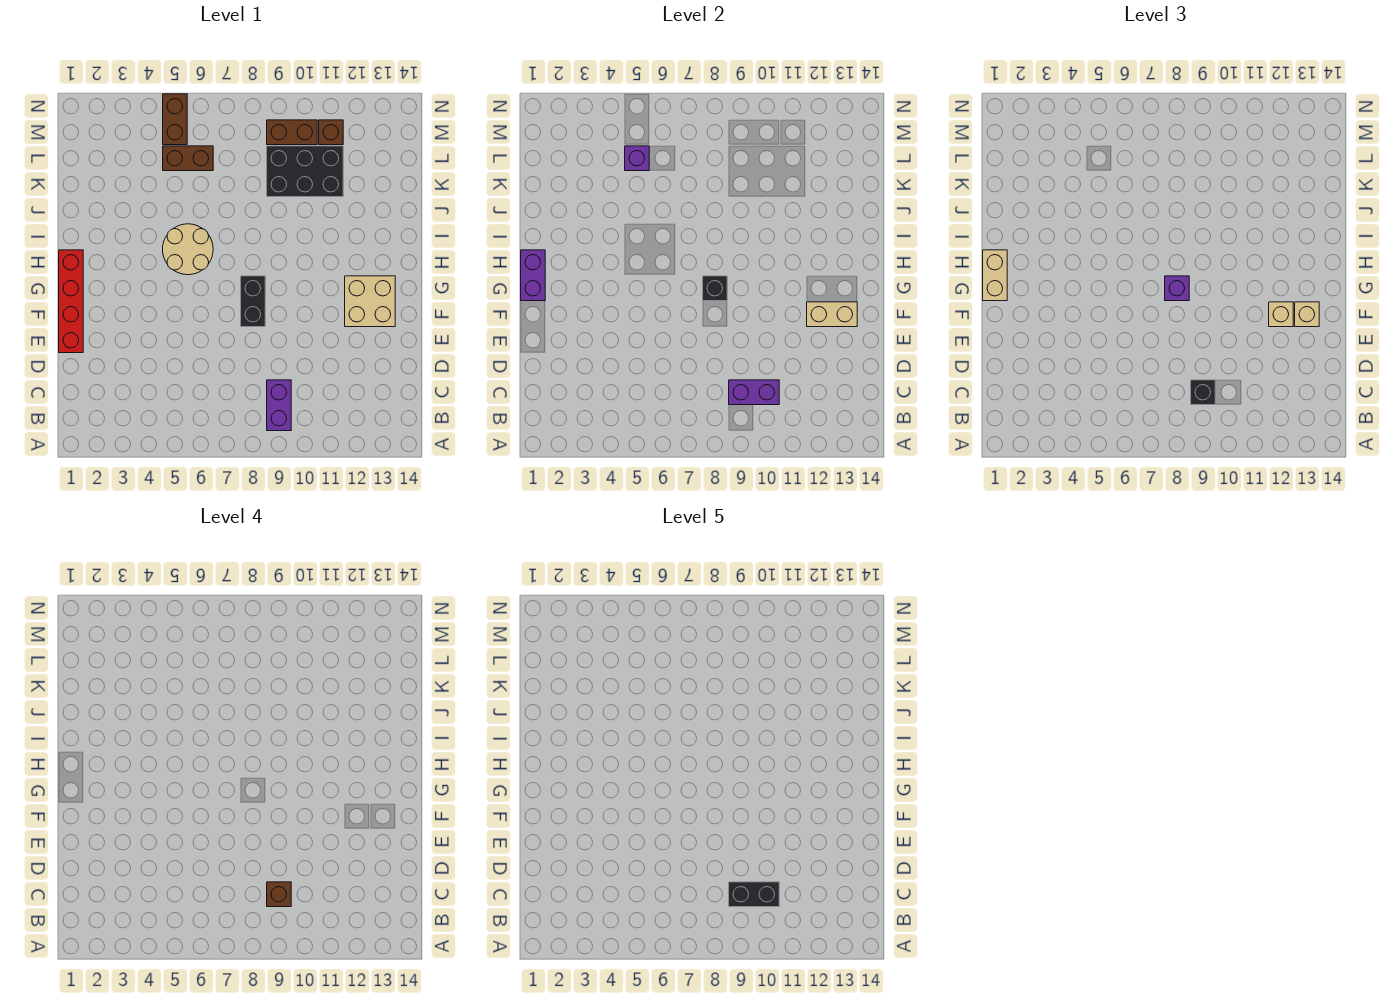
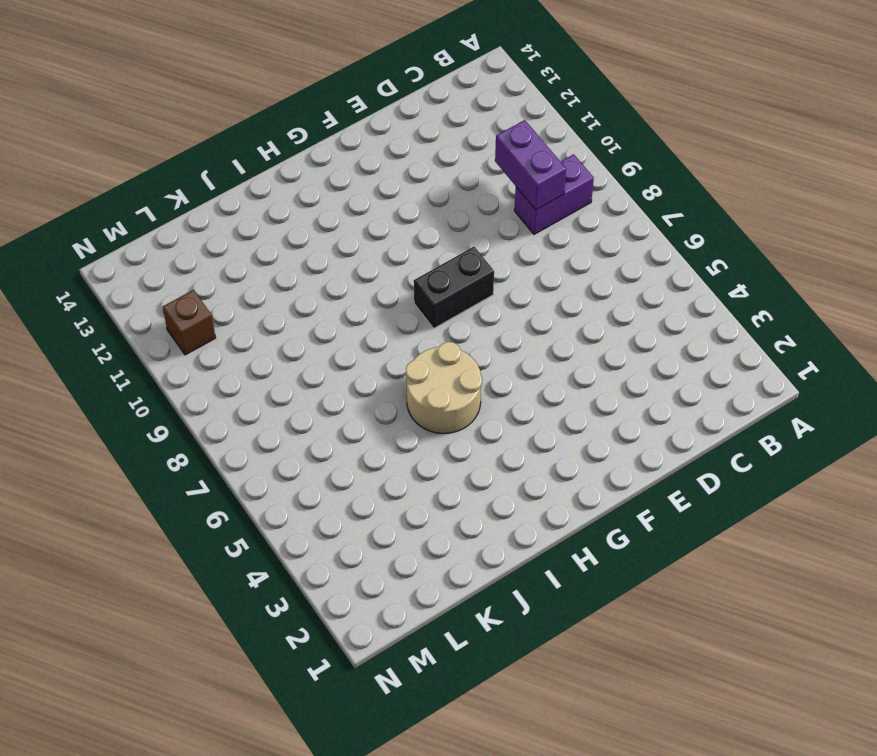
none -> red brick E1:H1 level 1
none -> tan brick F12:G13 level 1
none -> black brick K9:L11 level 1

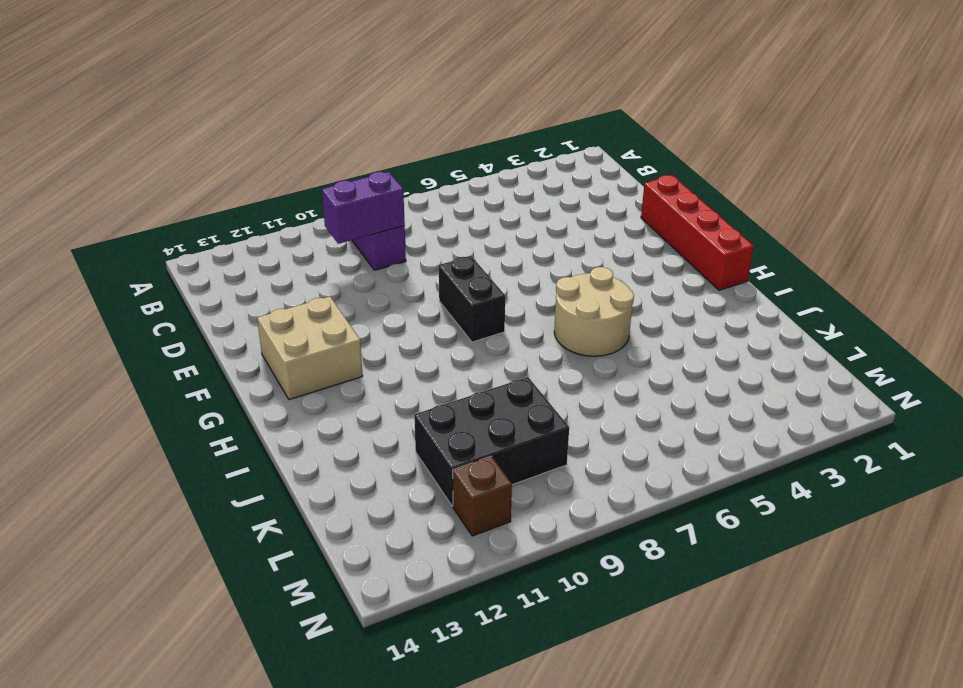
none -> brown brick L5:L6 level 1
none -> brown brick M5:N5 level 1
none -> brown brick M9:M10 level 1

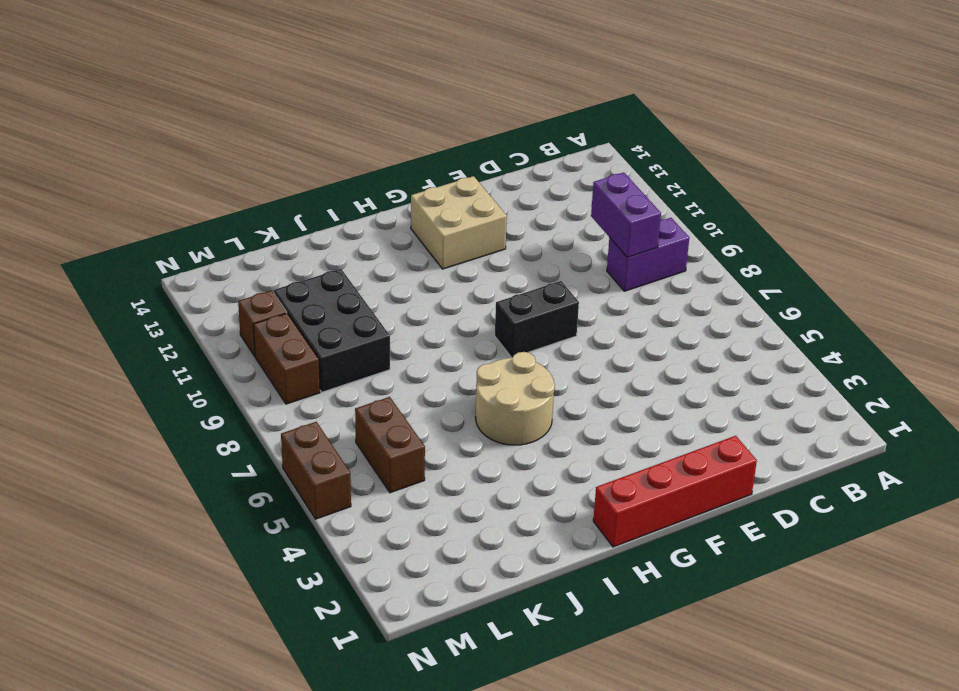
brown brick N5:N6 level 1 -> brown brick M5:N5 level 1
none -> tan brick F12:F13 level 2
none -> purple brick G1:H1 level 2
none -> black brick G8 level 2

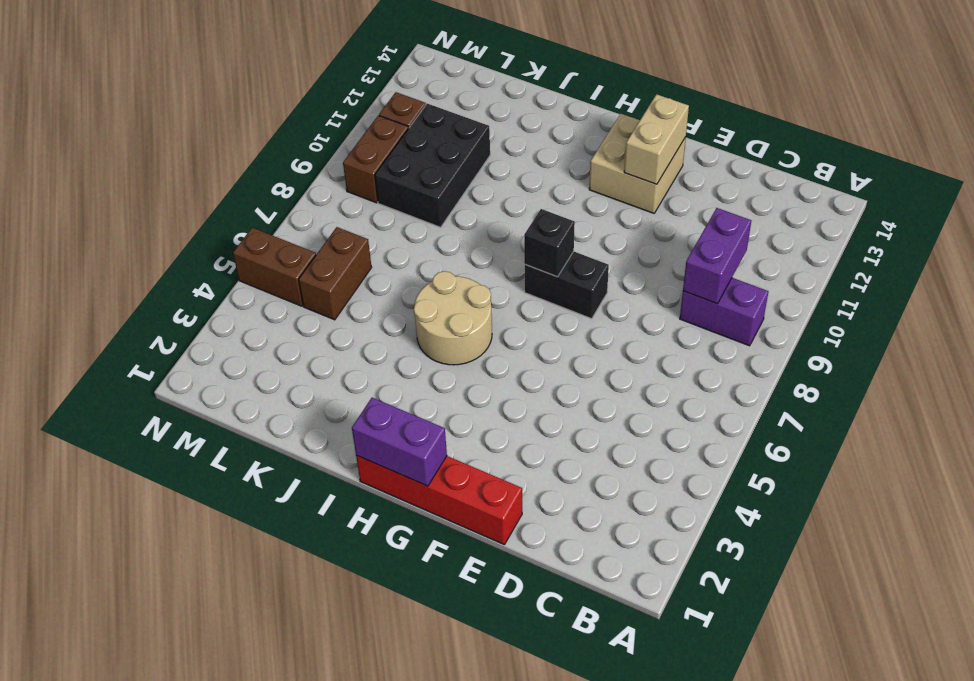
none -> purple brick L5 level 2
none -> black brick C9 level 3
none -> tan brick F12 level 3

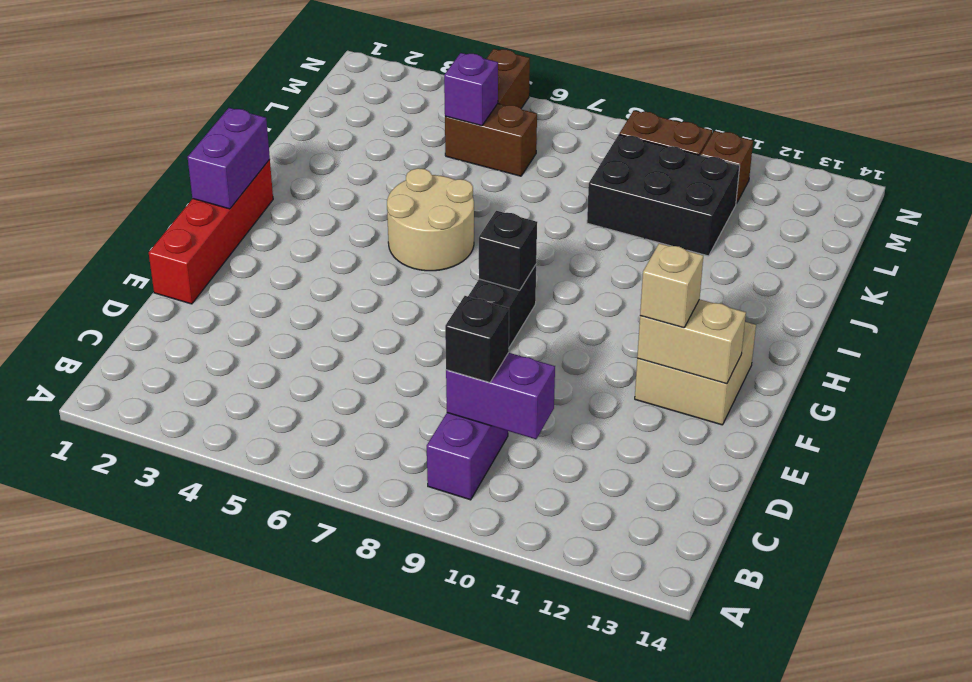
none -> tan brick F13 level 3
none -> tan brick G1:H1 level 3
none -> purple brick G8 level 3

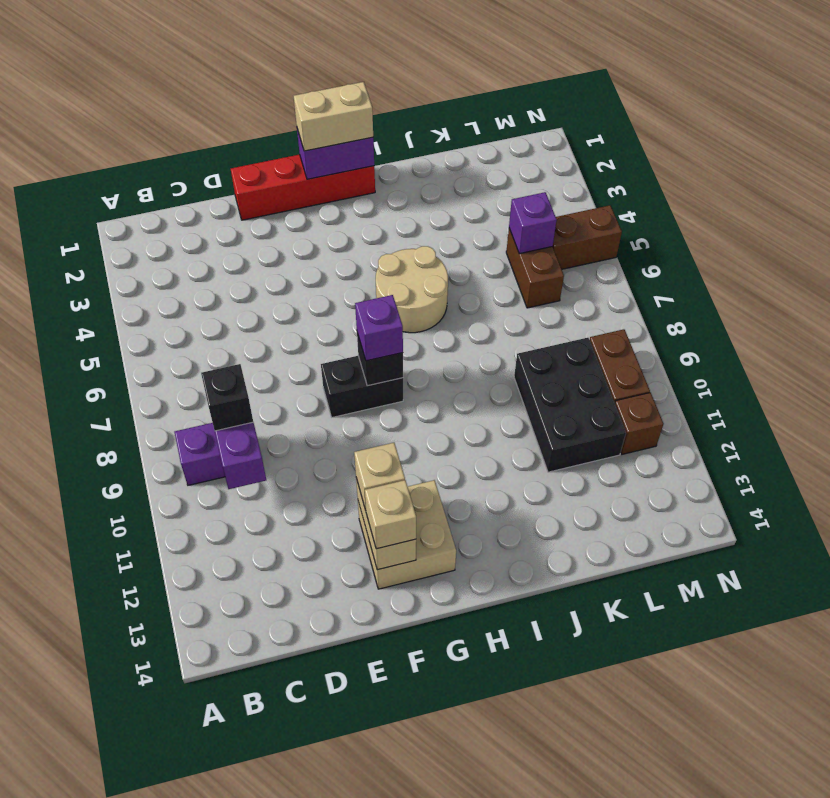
none -> brown brick C9 level 4
none -> black brick C9:C10 level 5

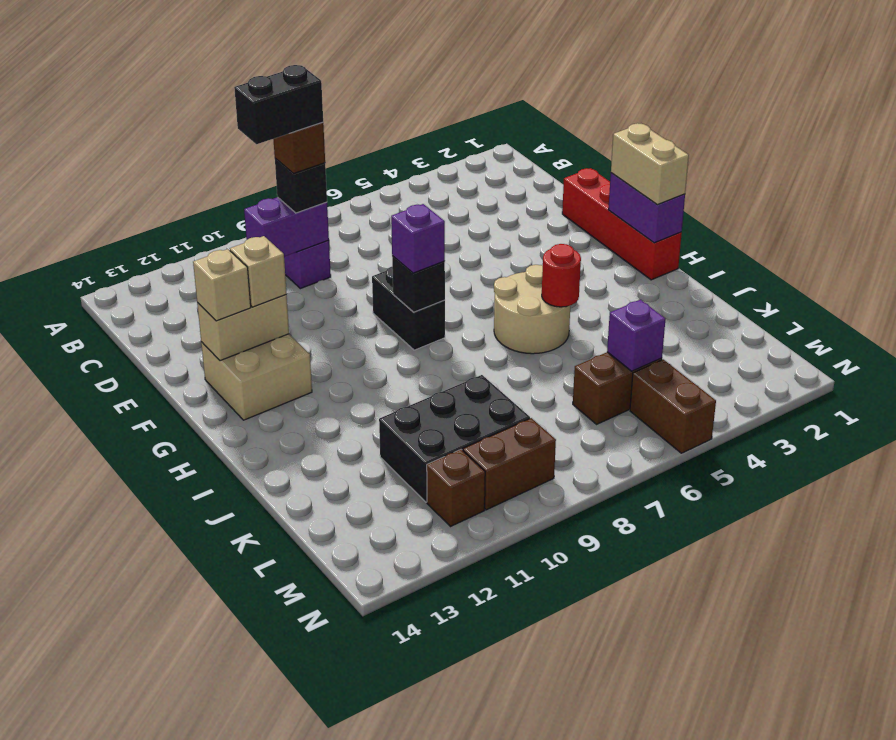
red round brick I5 level 2 -> none

